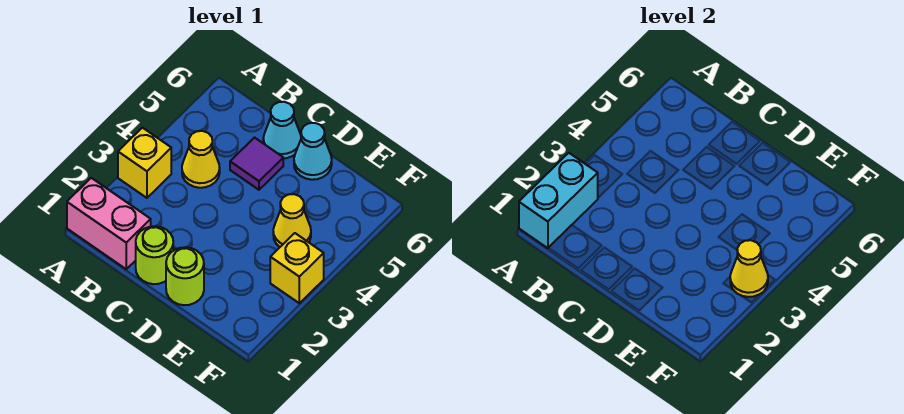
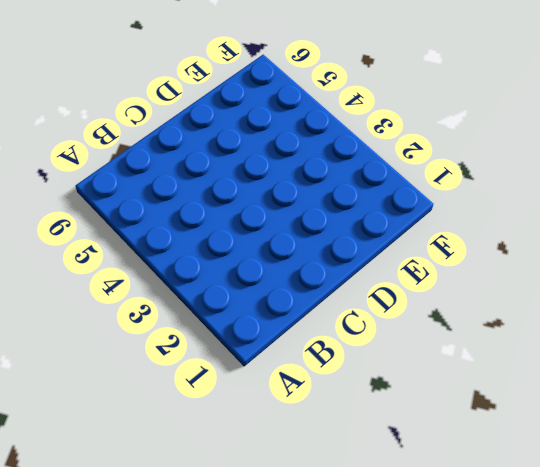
none -> pink brick A1:B1 level 1
none -> yellow brick A3 level 1
none -> yellow cone B4 level 1

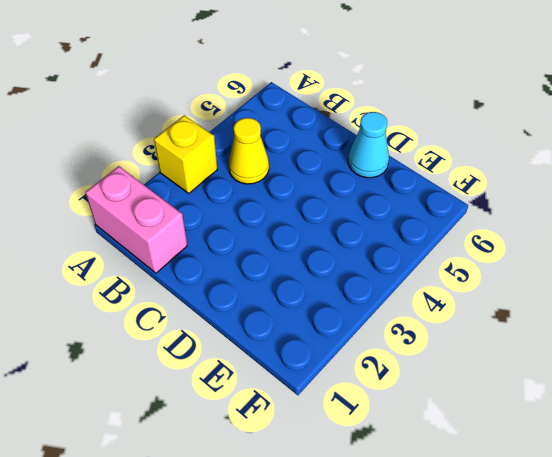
none -> lime round brick C1 level 1
none -> purple tile C5 level 1
none -> cyan cone C6 level 1

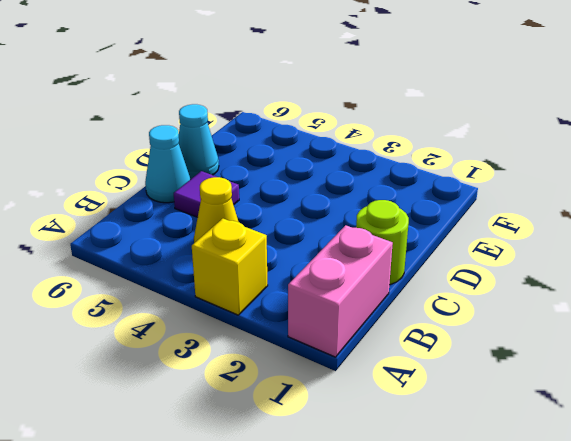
none -> lime round brick D1 level 1
none -> yellow cone E4 level 1
none -> yellow brick F3 level 1

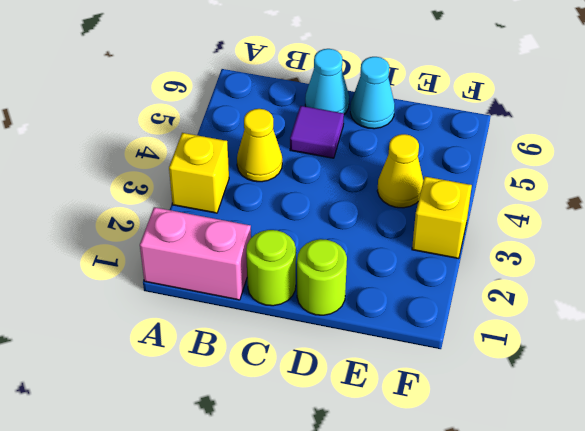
none -> cyan brick A1:A2 level 2
none -> yellow cone F3 level 2

